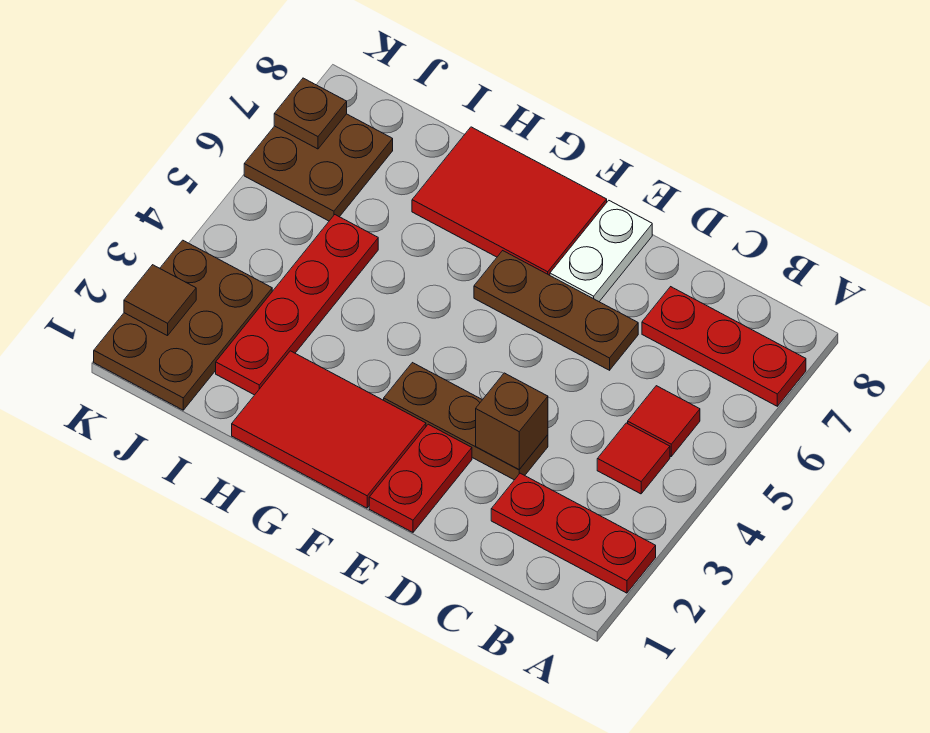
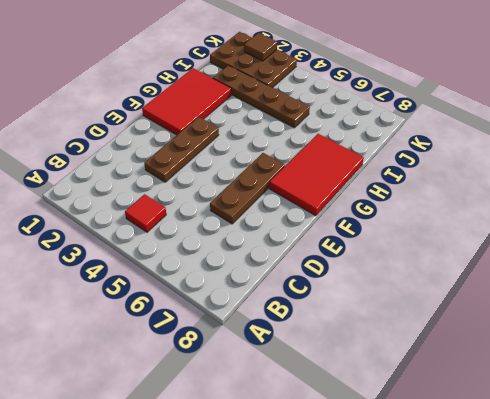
brown plate I2:I5 level 1 -> red plate I2:I5 level 1
none -> red plate A2:C2 level 1
none -> red plate A7:C7 level 1
none -> red tile B5 level 1

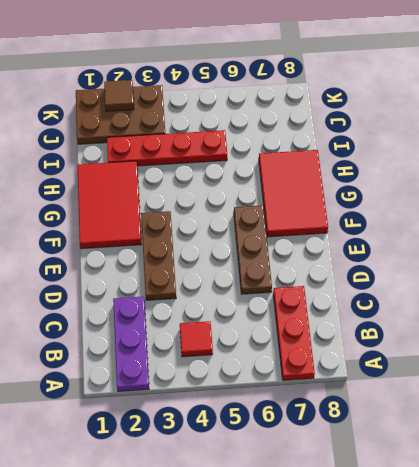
purple plate A2:C2 level 1 -> red plate A2:C2 level 1
none -> red tile B5 level 1
none -> red plate E1:E2 level 1
none -> white plate E7:E8 level 1

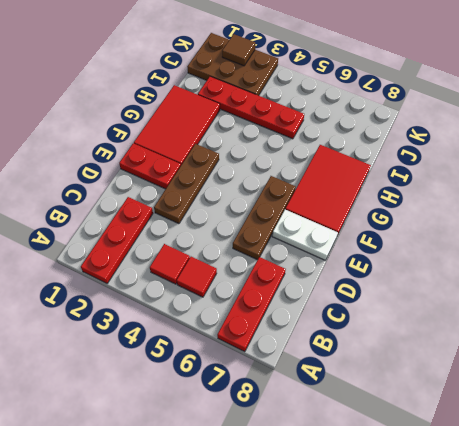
none -> brown plate J6:K7 level 1
none -> brown brick D3 level 2
none -> brown plate K7 level 2

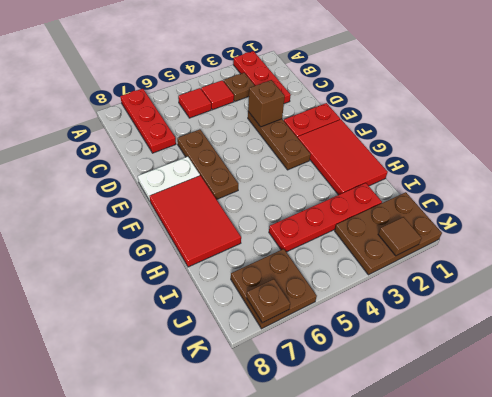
brown plate B3 level 1 -> none

